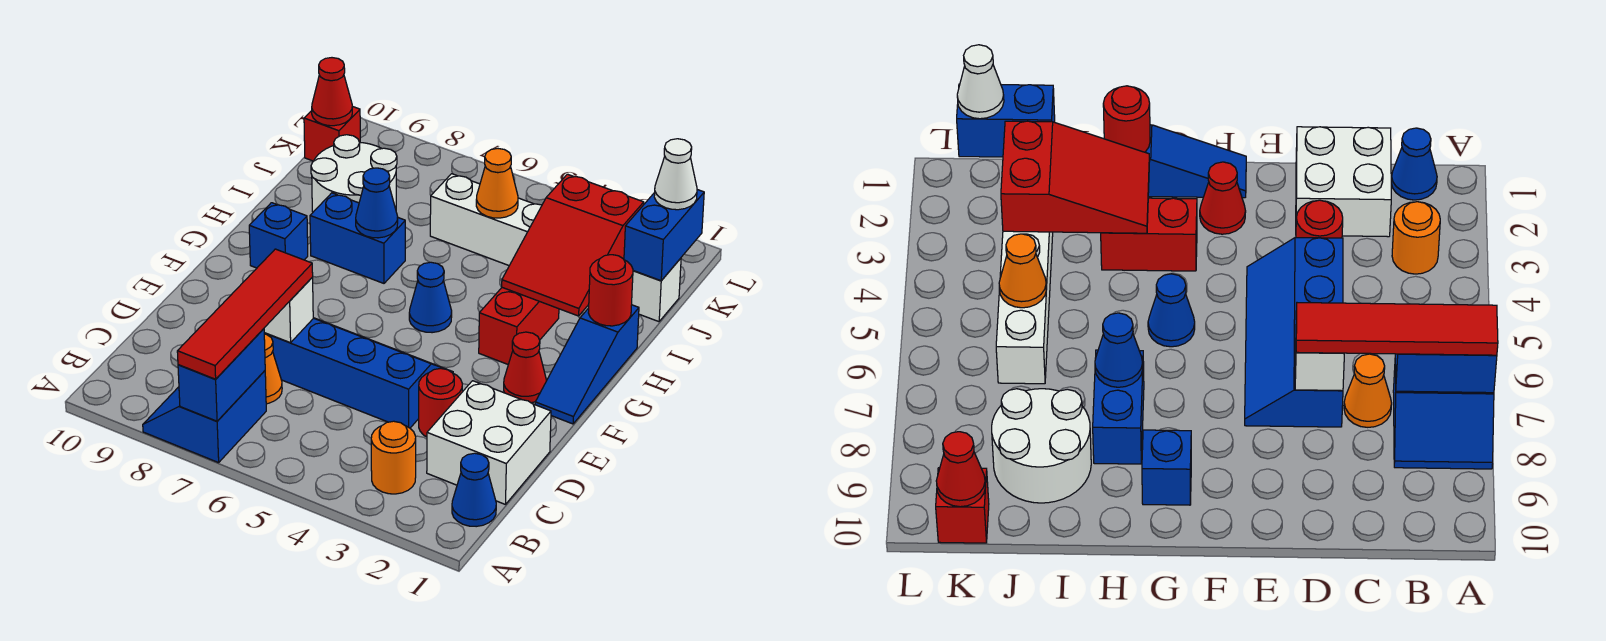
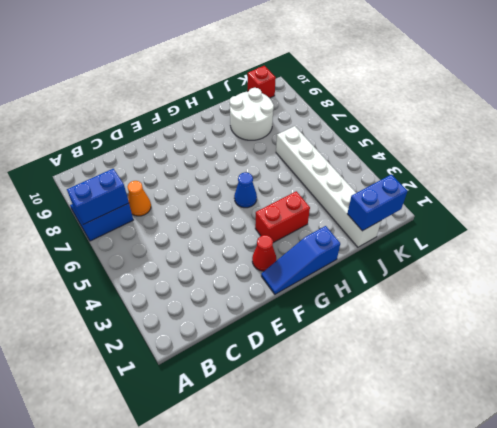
none -> blue cone B1 level 1
none -> orange round brick B3 level 1
none -> white brick C1:D2 level 1

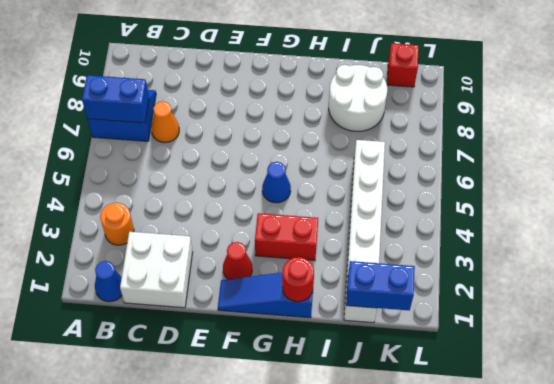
none -> red round brick D3 level 1
none -> blue slope D4:E7 level 1 top D
none -> blue brick G9 level 1

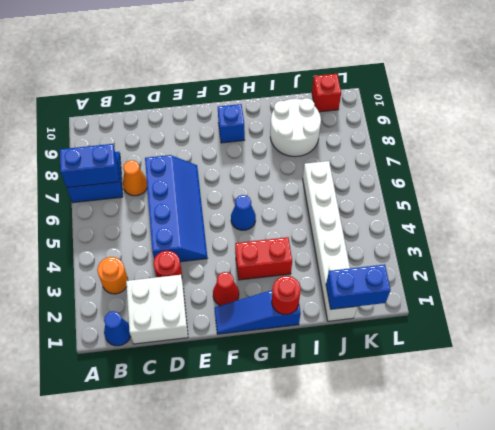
none -> blue brick H7:H8 level 1
none -> white brick D7 level 2
none -> red slope H2:J3 level 2 top J

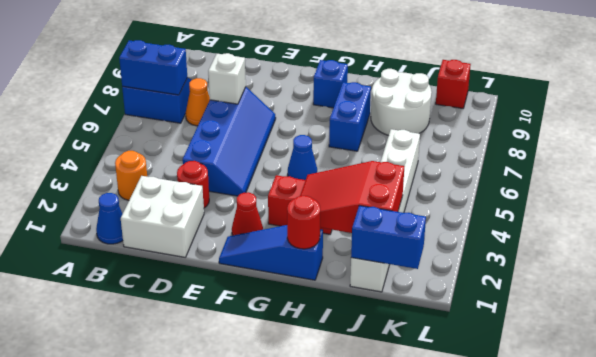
none -> blue cone H7 level 2
none -> orange cone J5 level 2
none -> red cone K10 level 2

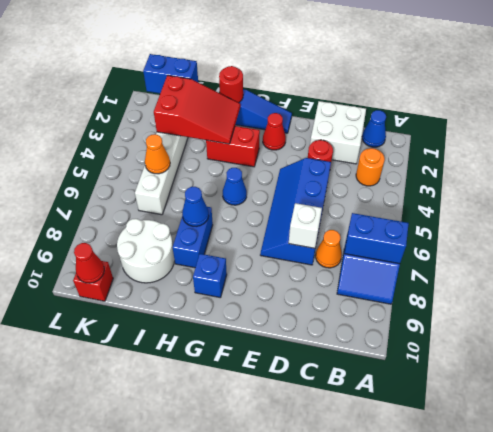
none -> red tile A7:D7 level 3
none -> white cone K1 level 3

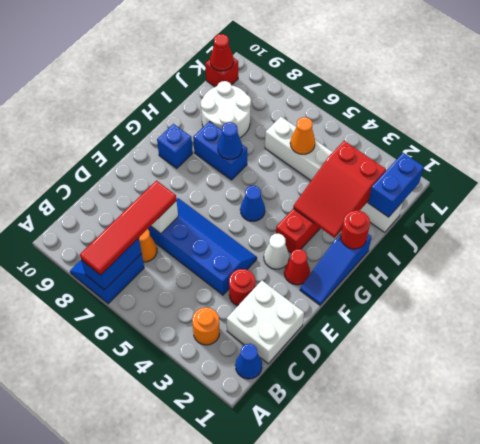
white cone F3 level 1 -> white cone K1 level 3

